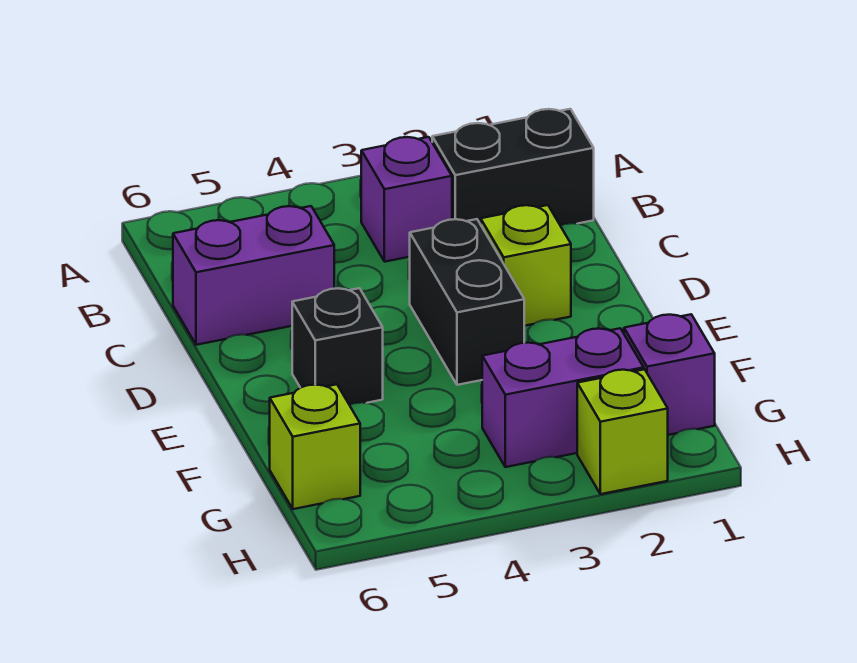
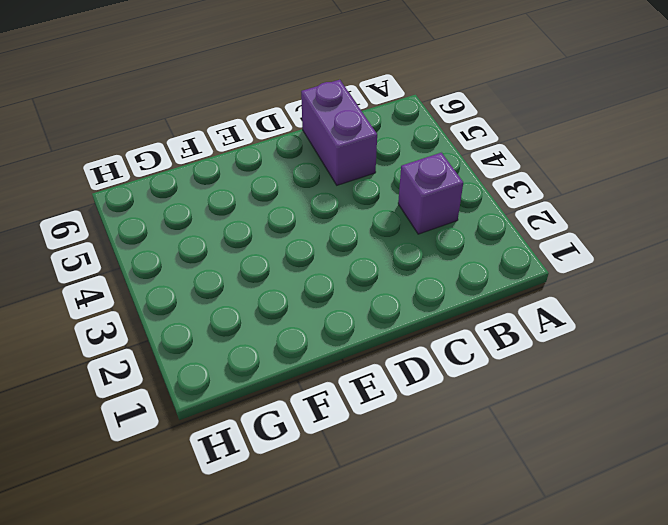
none -> black brick B1:B2 level 1
none -> lime brick D2 level 1

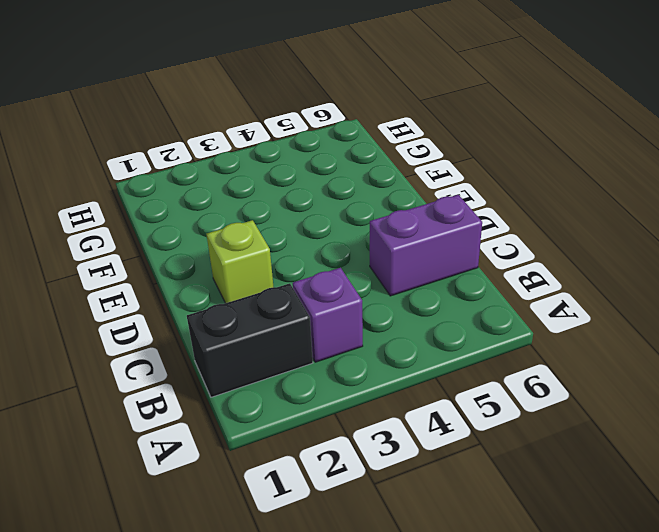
none -> black brick D3:E3 level 1
none -> black brick E5 level 1

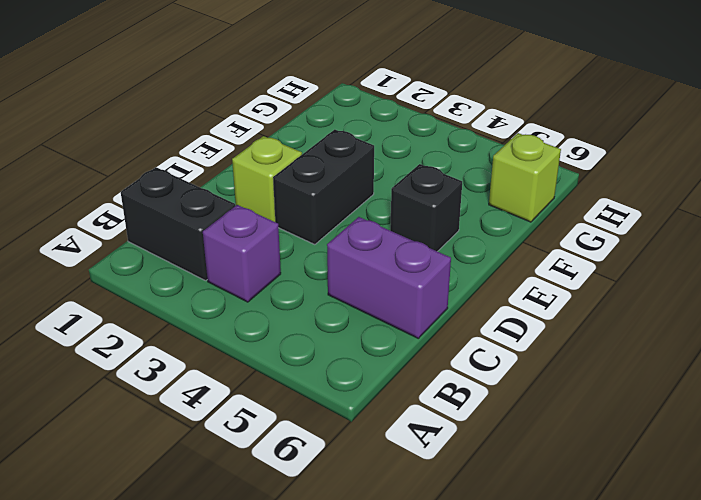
none -> purple brick G1 level 1
none -> purple brick G2:G3 level 1

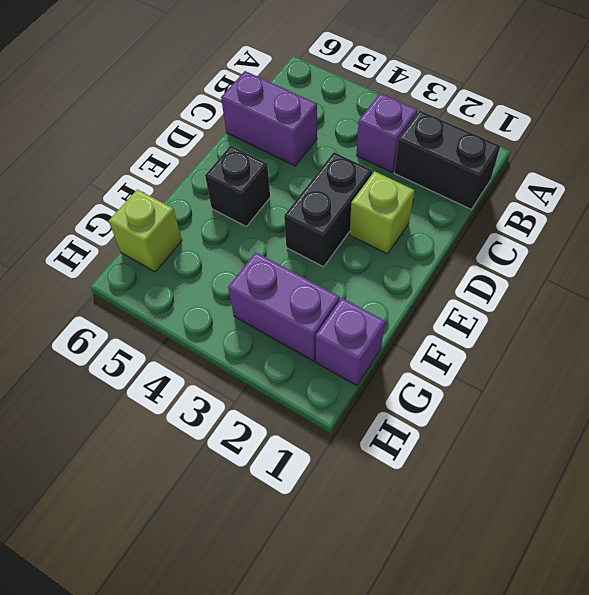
none -> lime brick H2 level 1

